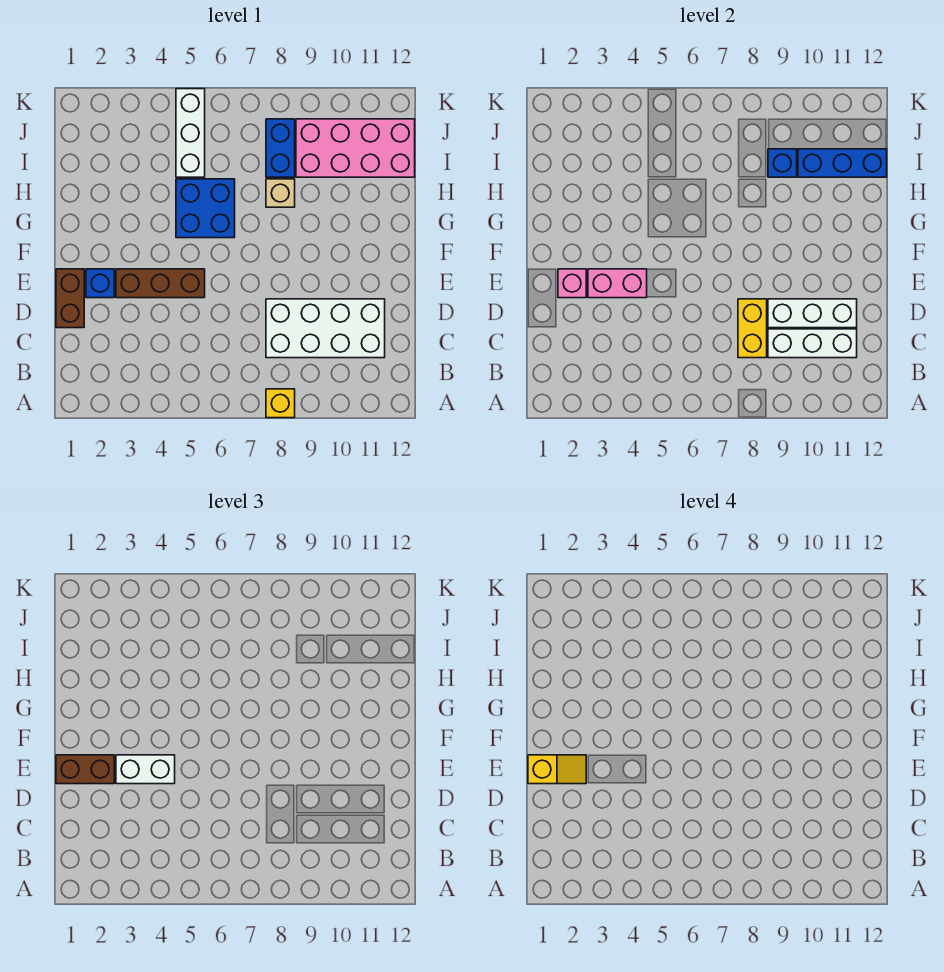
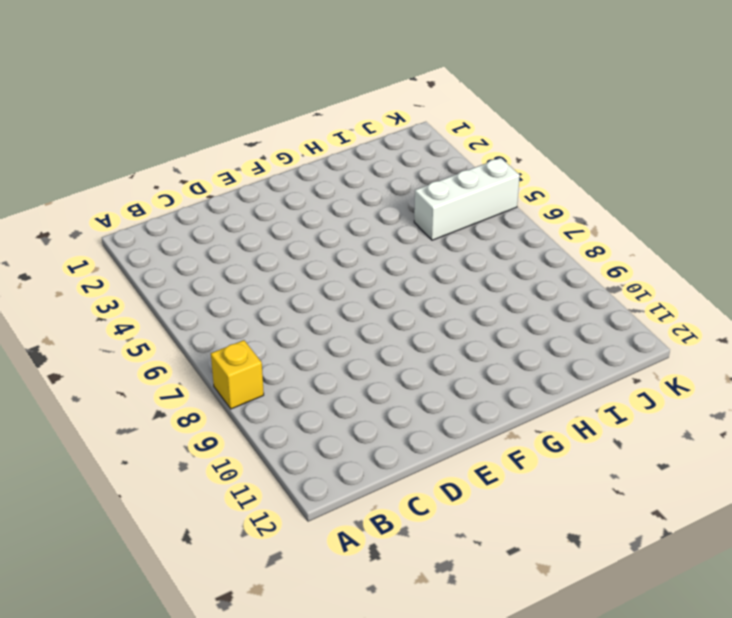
none -> white brick C8:D11 level 1
none -> brown brick D1:E1 level 1
none -> blue brick E2 level 1

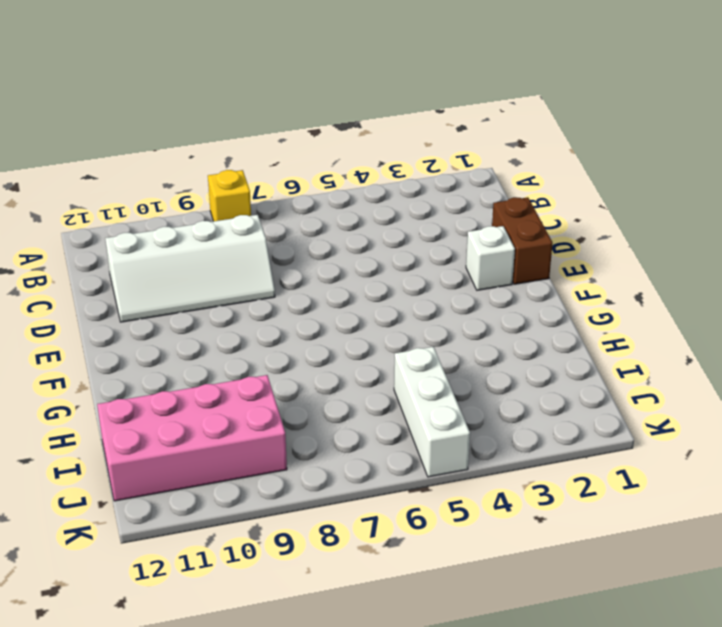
white slope C8:D11 level 1 top C -> white brick C8:D11 level 1
white brick E2 level 1 -> blue brick E2 level 1
none -> brown brick E3:E5 level 1
none -> blue brick G5:H6 level 1
none -> tan brick H8 level 1

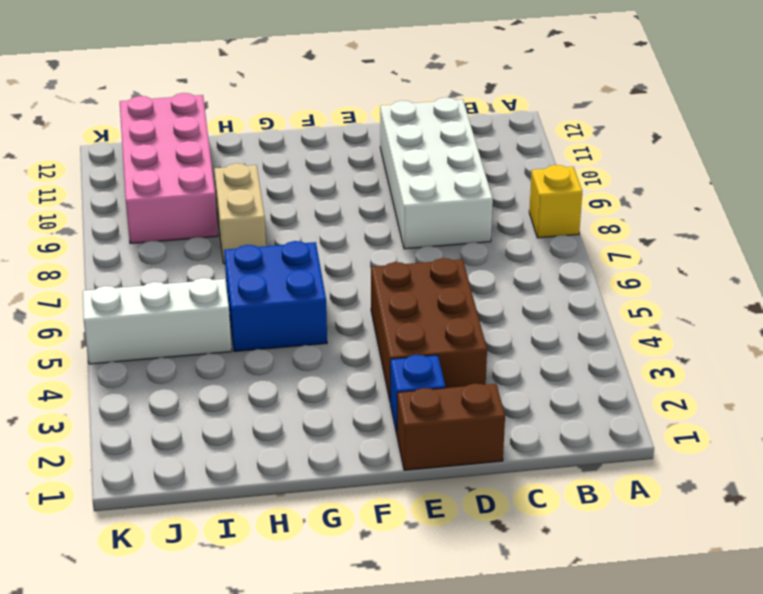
brown brick D3:E5 level 1 -> brown brick E3:E5 level 1
tan brick H8:H9 level 1 -> tan brick H8 level 1
none -> blue brick I8:J8 level 1
none -> yellow brick C8:D8 level 2
none -> white brick C9:C11 level 2

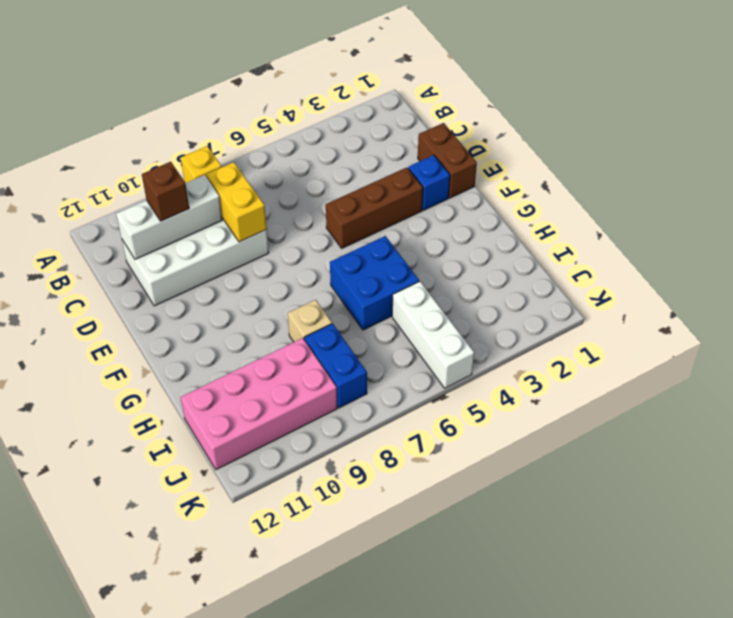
brown brick C10 level 3 -> none
none -> white brick D9:D11 level 2
none -> pink brick E2 level 2
none -> pink brick E3:E4 level 2

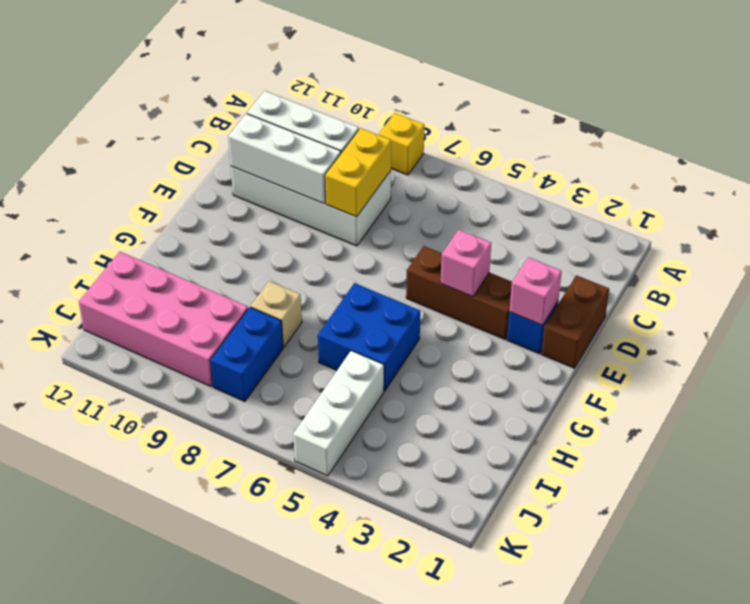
pink brick E4 level 2 -> pink brick E3:E4 level 2
none -> blue brick I9 level 2
none -> blue brick I10:I12 level 2
none -> brown brick E1:E2 level 3

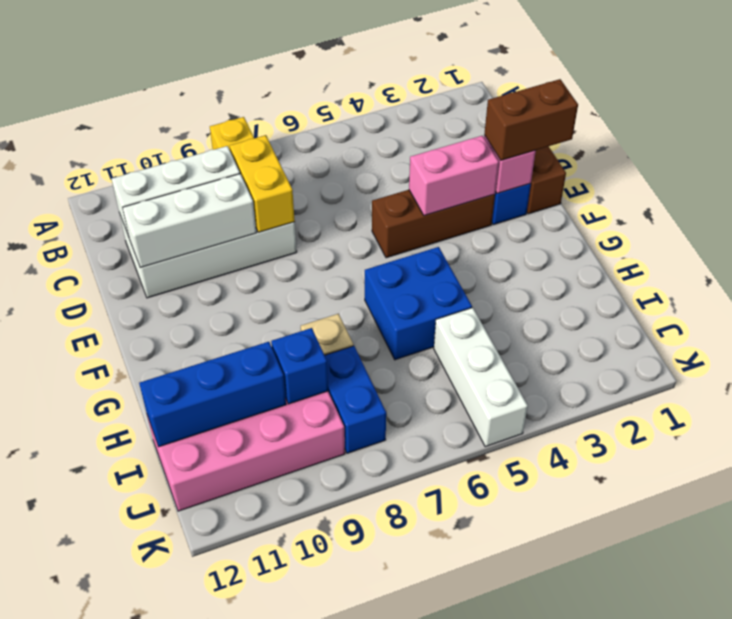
none -> white brick E3:E4 level 3
none -> yellow slope E1:E2 level 4 top 1

